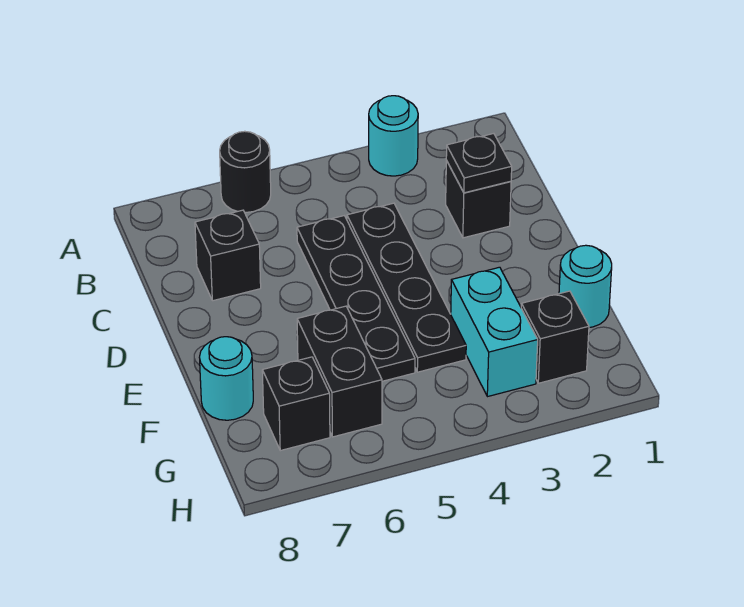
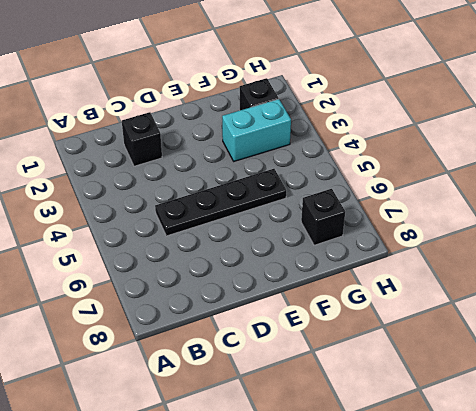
none -> cyan round brick A3 level 1
none -> black round brick A6 level 1
none -> black plate C4:F4 level 1

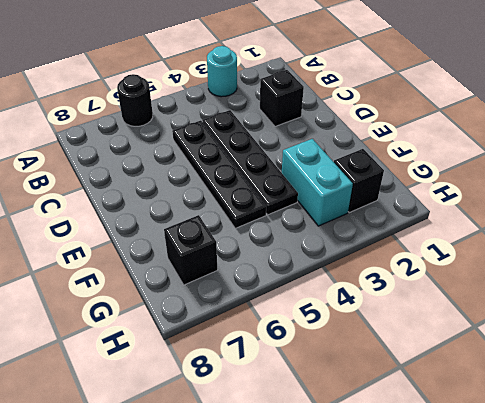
none -> black brick C7 level 1
none -> cyan round brick F1 level 1
none -> black brick F6:G6 level 1

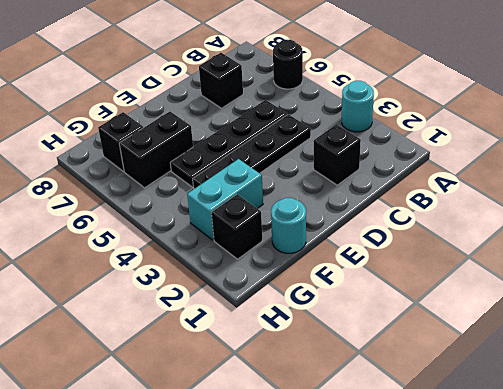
none -> cyan round brick F8 level 1
none -> black plate C2 level 2

